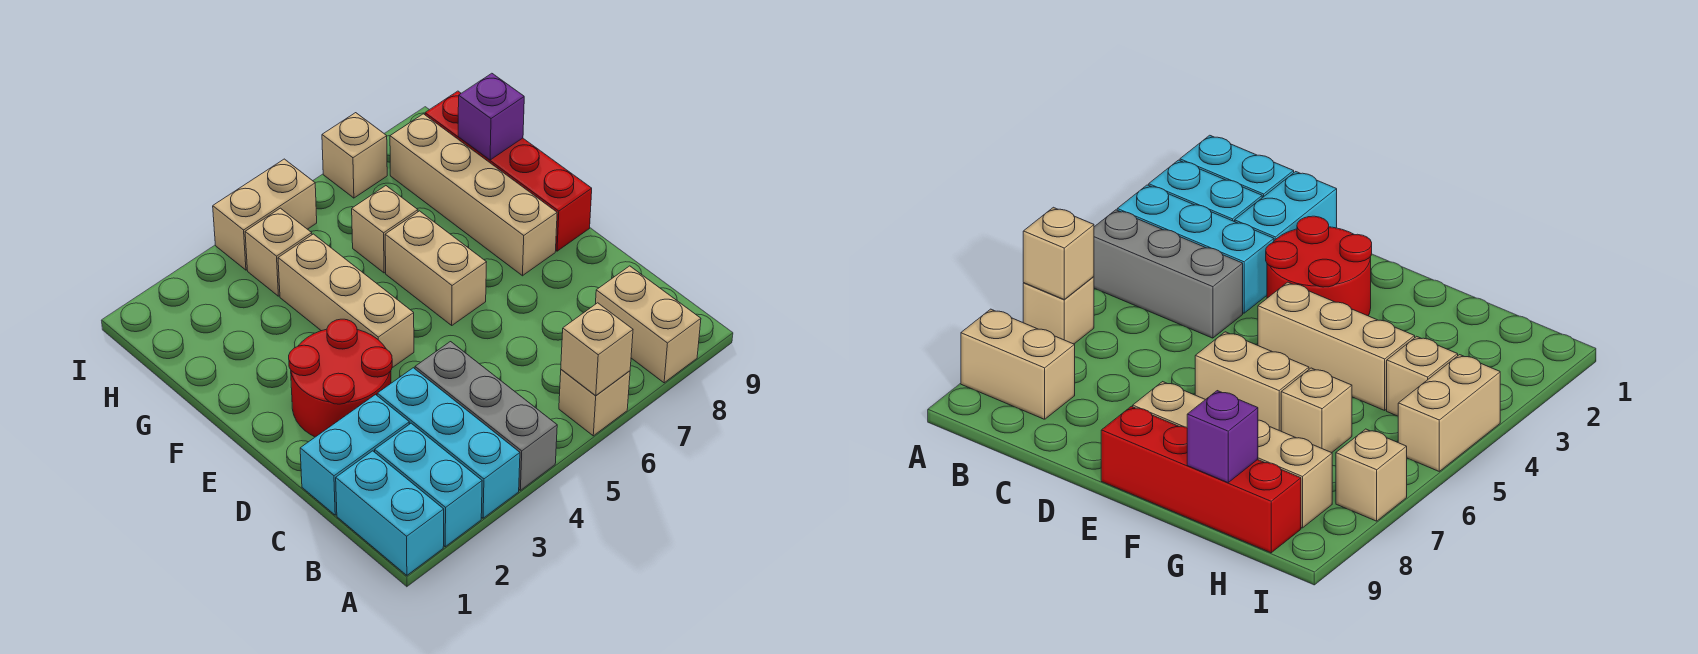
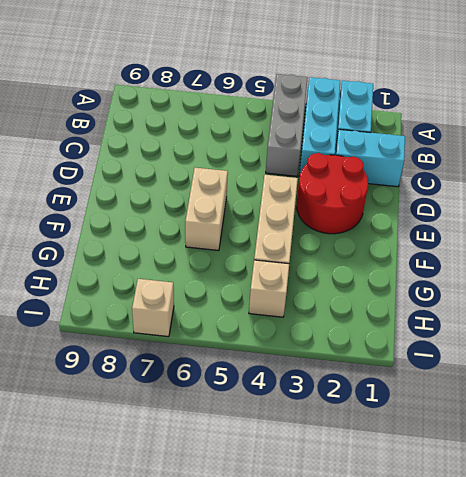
none -> cyan brick A1:B1 level 1
none -> tan brick A6 level 1
none -> tan brick A8:B8 level 1

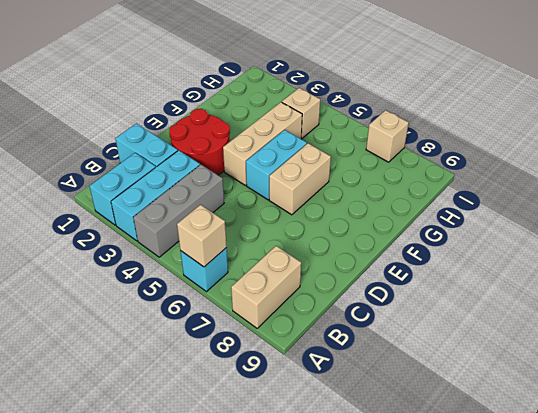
cyan brick A6 level 1 -> tan brick A6 level 1
cyan brick E5:F5 level 1 -> cyan brick A1:B1 level 1
none -> tan brick E8:H8 level 1
none -> red brick E9:H9 level 1
none -> tan brick G6 level 1

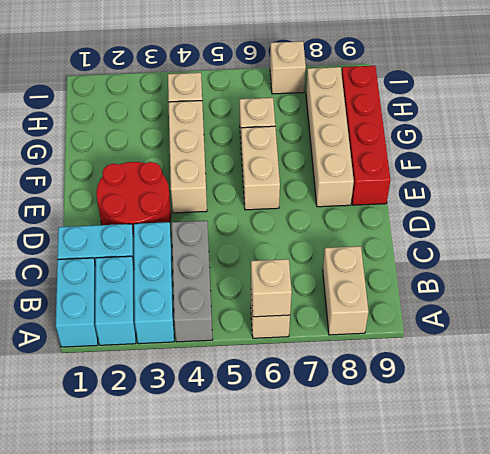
none -> tan brick I4:I5 level 1
none -> purple brick G9 level 2

